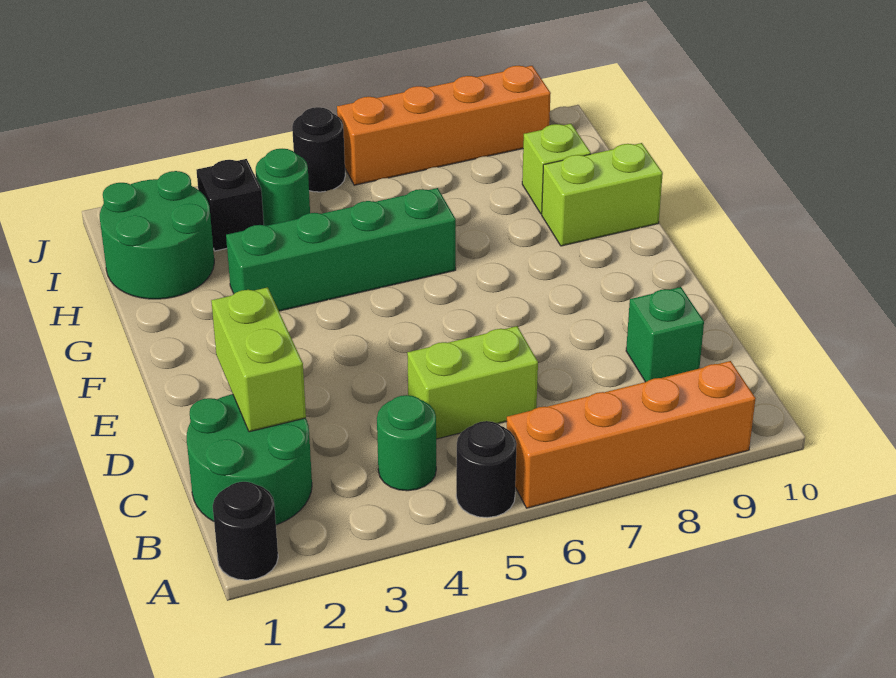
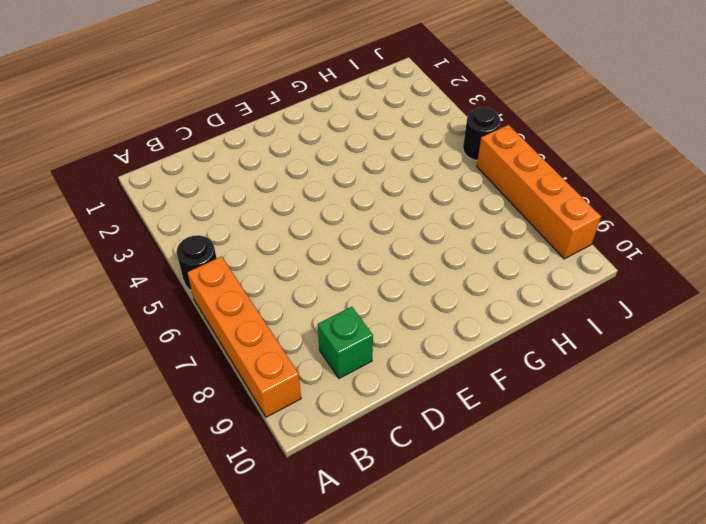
none -> black round brick A1 level 1
none -> green round brick B1:C2 level 1
none -> green round brick B4 level 1

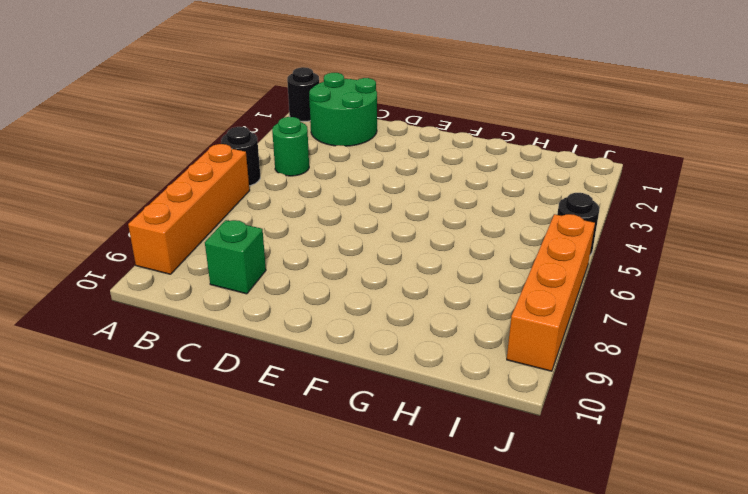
none -> lime brick C5:C6 level 1
none -> green brick G3:G6 level 1
none -> lime brick G9:G10 level 1

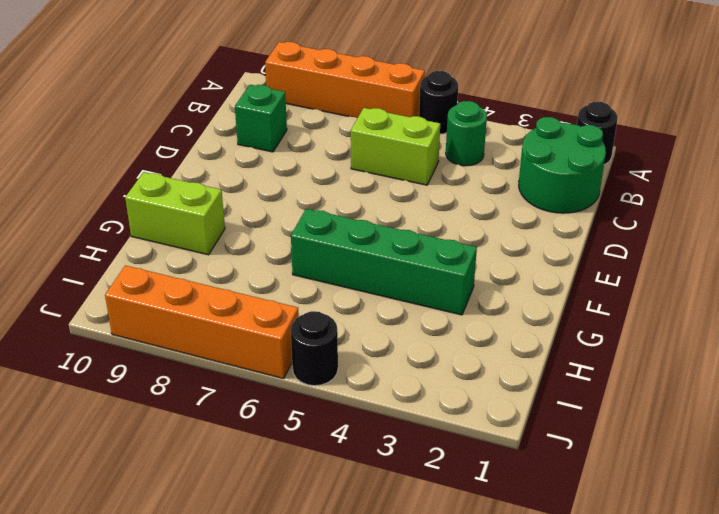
none -> green round brick H1:I2 level 1
none -> lime brick H9 level 1
none -> black brick I3 level 1

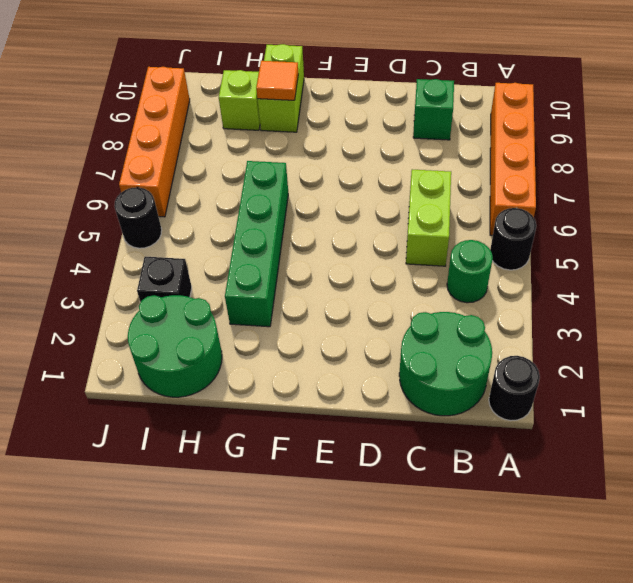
orange tile G9 level 2 -> none
none -> green round brick I4 level 1
none -> lime brick C2:D2 level 2

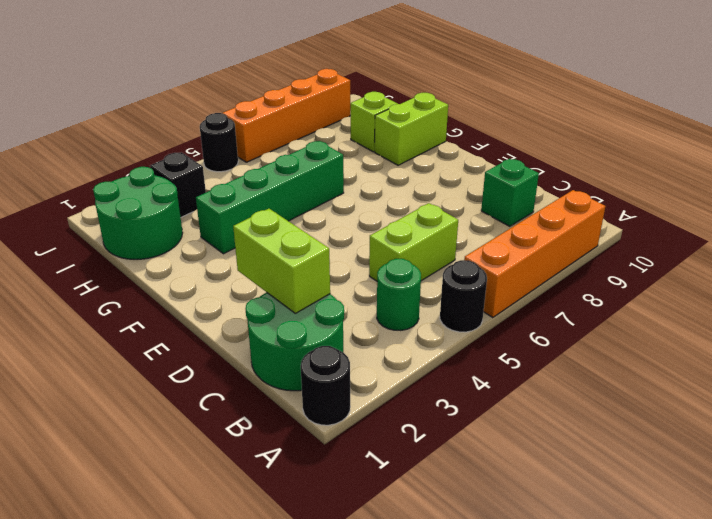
none -> green round brick I4 level 1

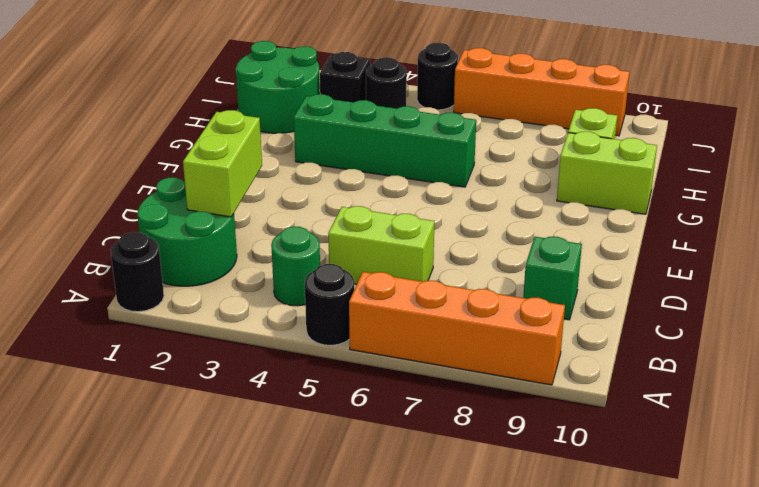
black round brick I4 level 1 -> green round brick I4 level 1

